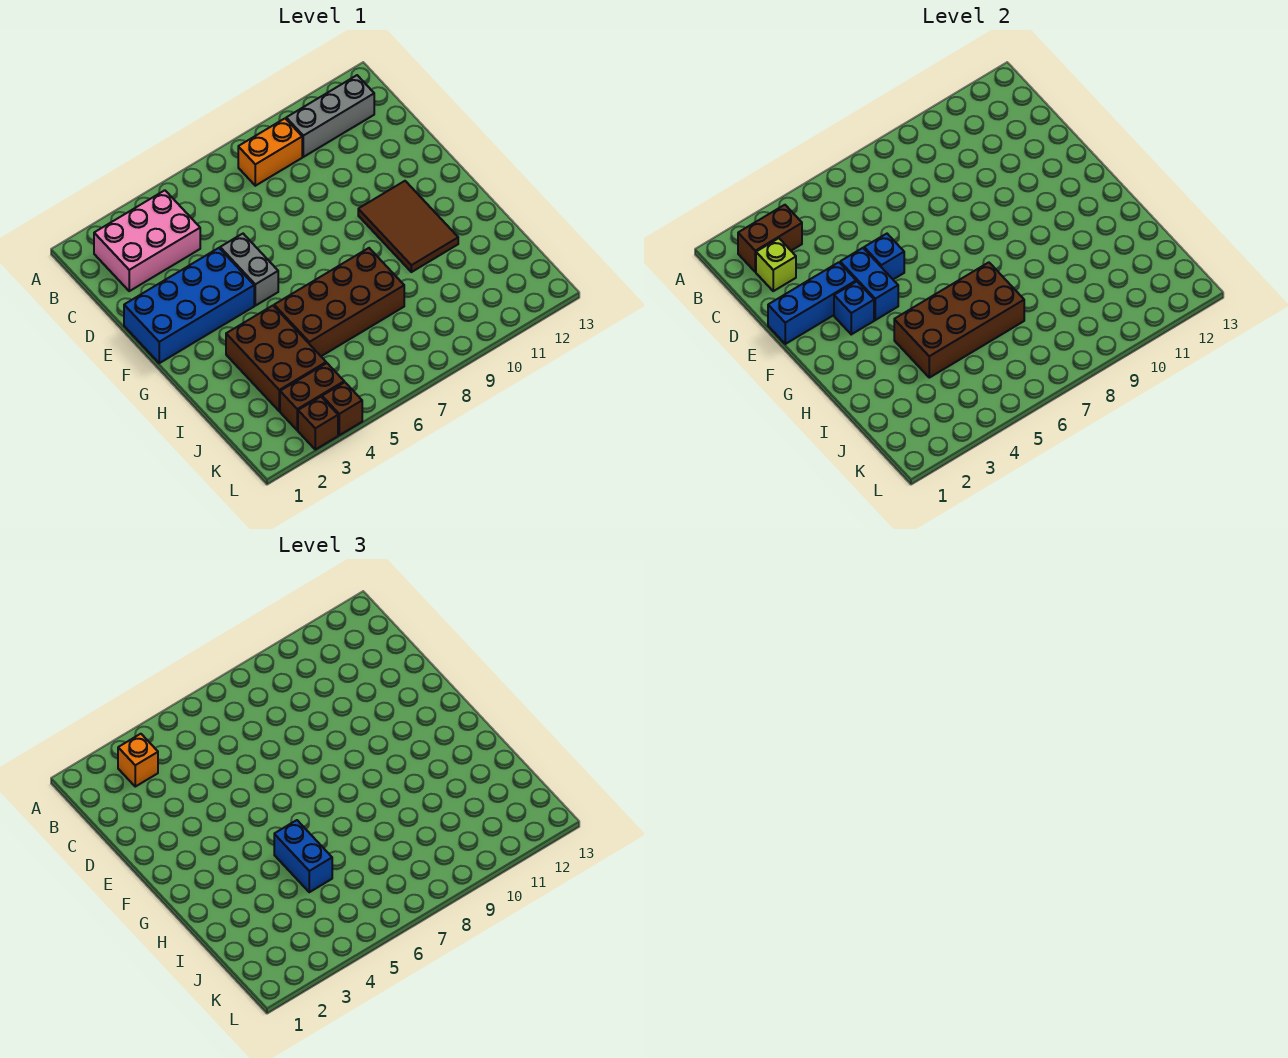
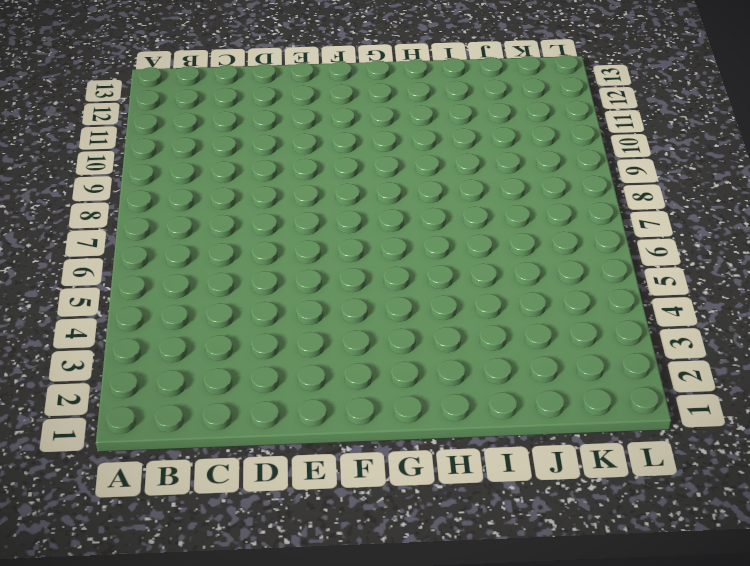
none -> pink brick B2:C4 level 1
none -> orange brick B8:B9 level 1
none -> grey brick B10:B12 level 1

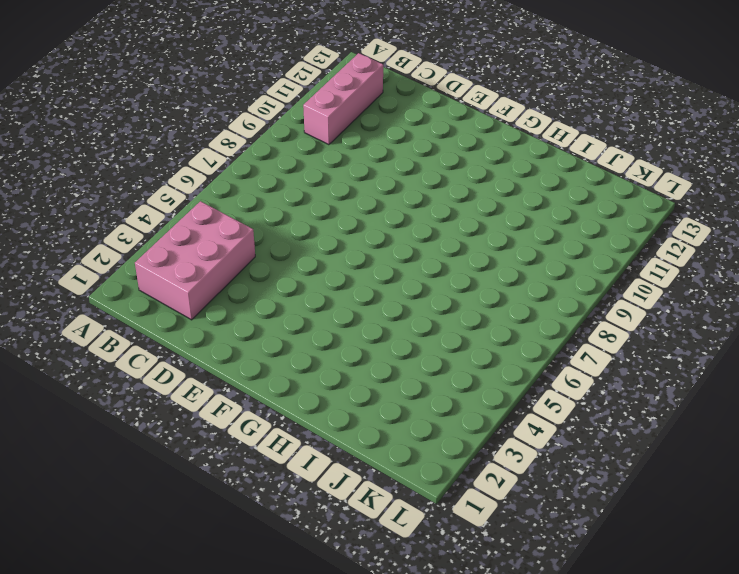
pink brick B10:B12 level 1 -> grey brick B10:B12 level 1
none -> orange brick B8:B9 level 1
none -> blue brick E1:F4 level 1
none -> grey brick E5:F5 level 1

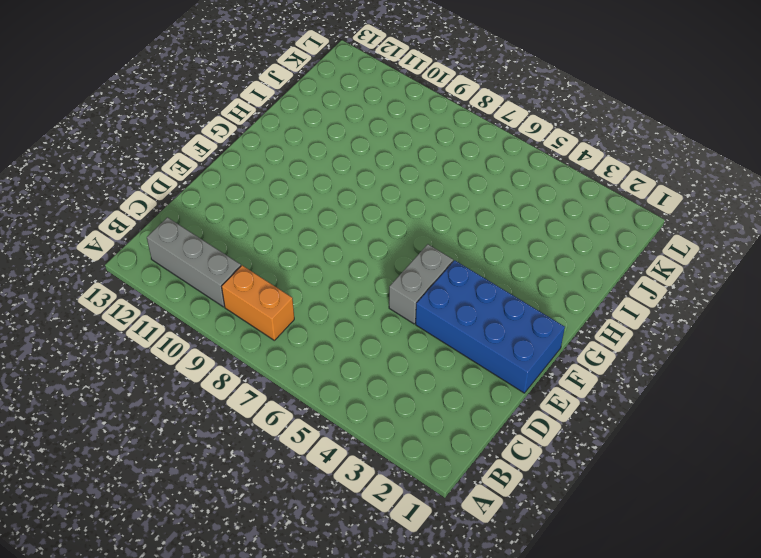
none -> pink brick B2:C4 level 1
none -> brown tile F10:H11 level 1
none -> brown brick H3:J4 level 1

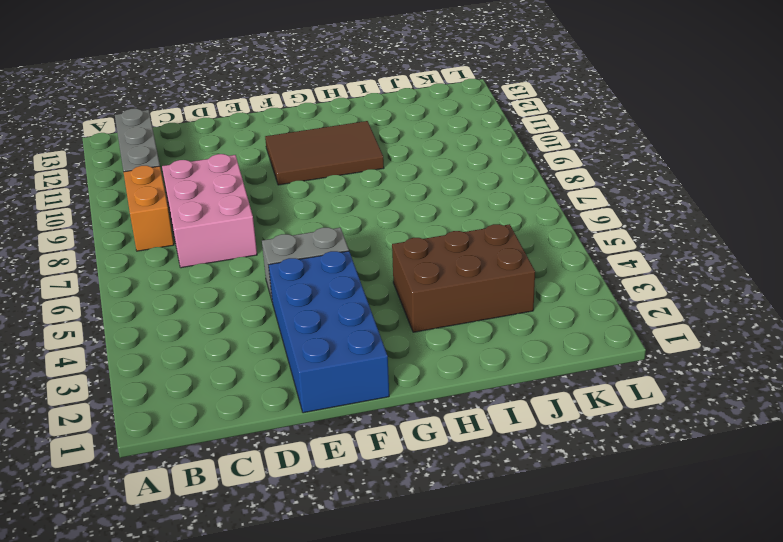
pink brick C7:D9 level 1 -> pink brick B2:C4 level 1
none -> brown brick H5:I8 level 1
none -> brown brick K3:K4 level 1
none -> brown brick L3 level 1

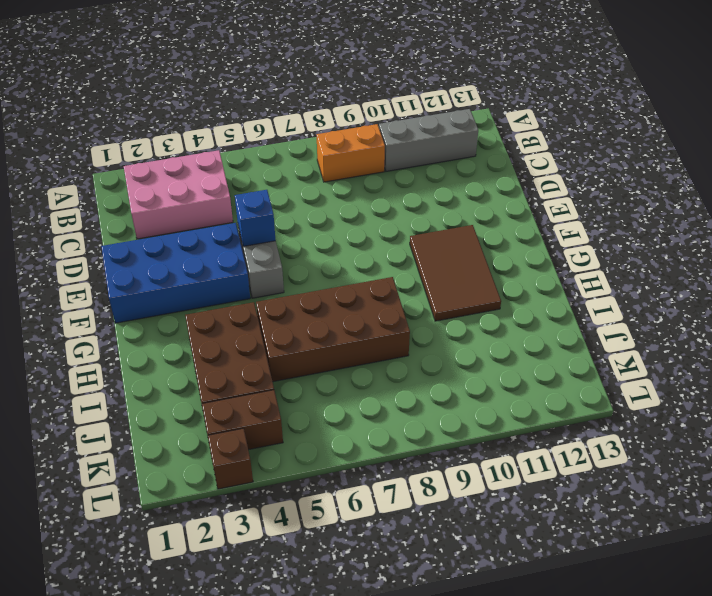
none -> brown brick L4 level 1
none -> brown brick B2:B3 level 2
none -> lime brick C2 level 2

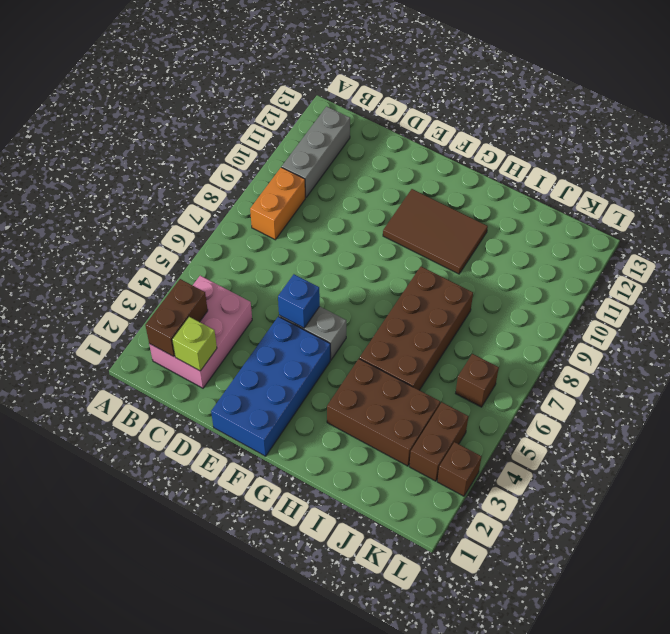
brown brick K6 level 1 -> brown brick L4 level 1
none -> blue brick E1:E3 level 2
none -> blue brick E4:F4 level 2
none -> blue brick F3 level 2

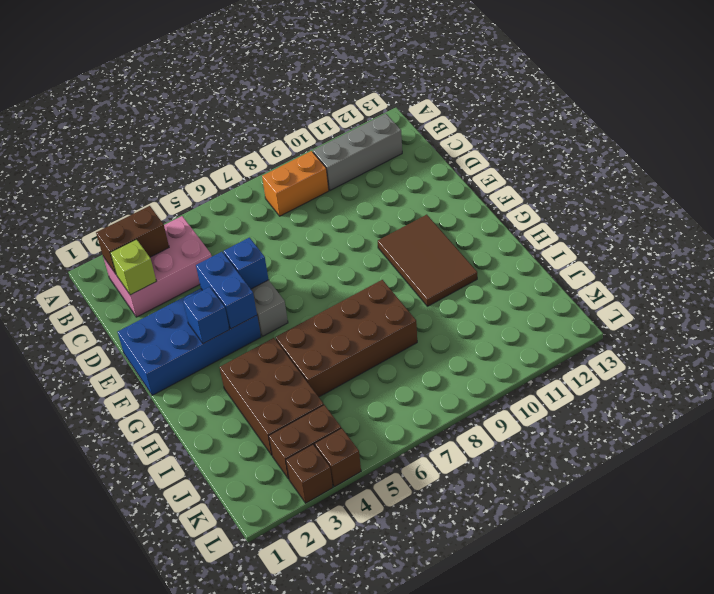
none -> blue brick E1:E3 level 2
none -> brown brick H4:I7 level 2
none -> orange brick B3 level 3

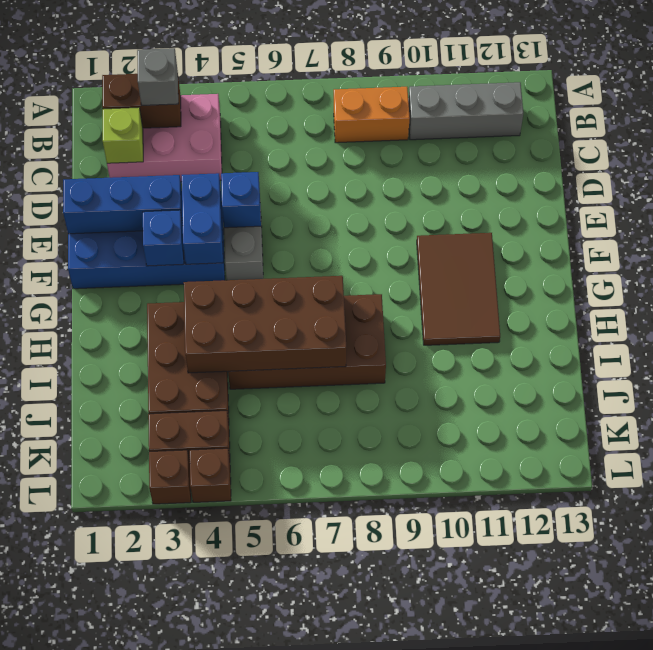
grey brick B3 level 3 -> orange brick B3 level 3
none -> blue brick H5:I5 level 3

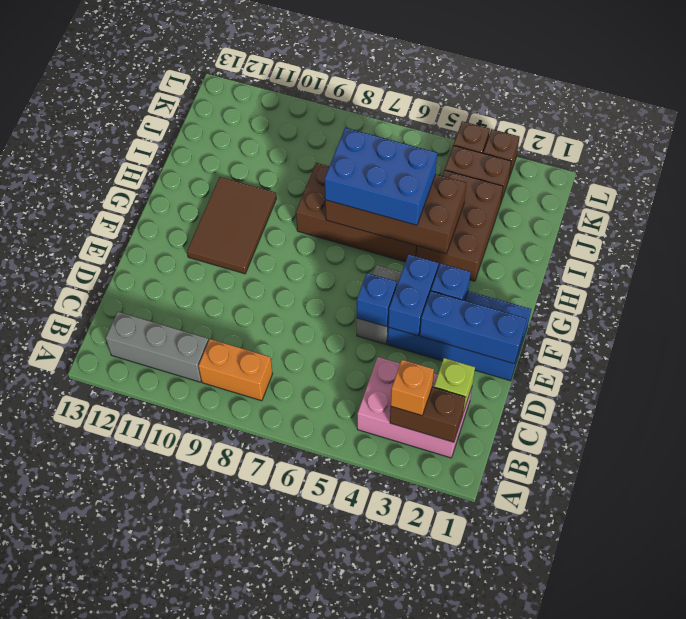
blue brick H5:I7 level 3 -> blue brick H5:I5 level 3

